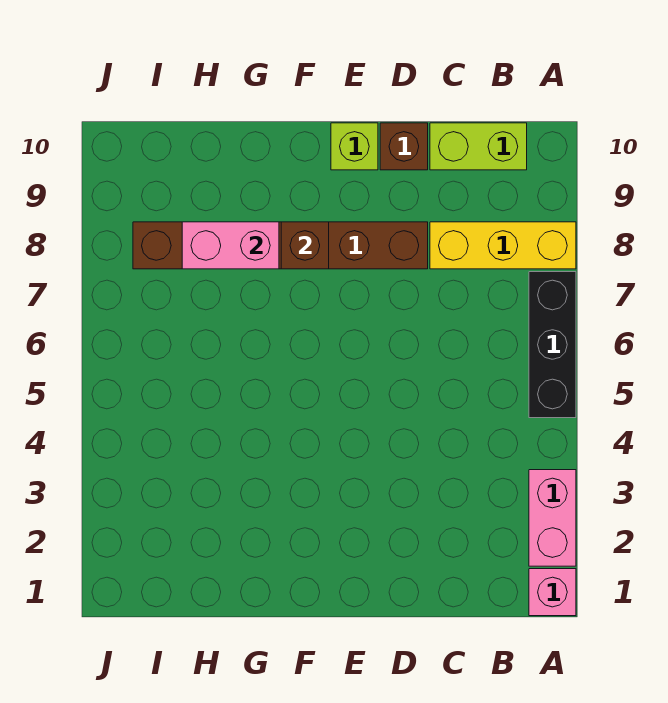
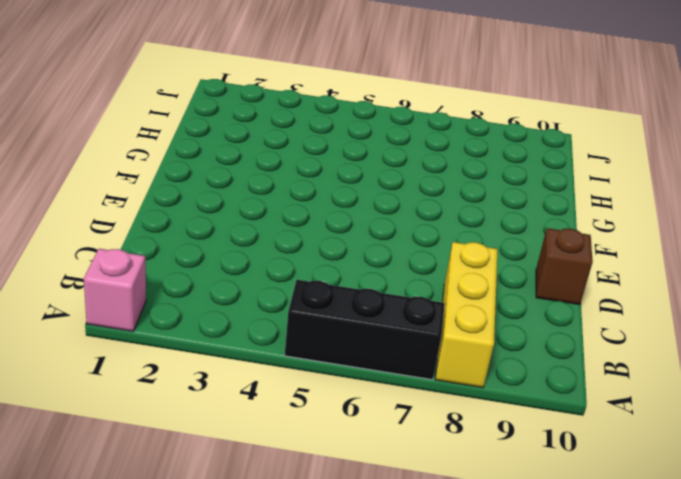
none -> pink brick A2:A3 level 1
none -> lime brick B10:C10 level 1

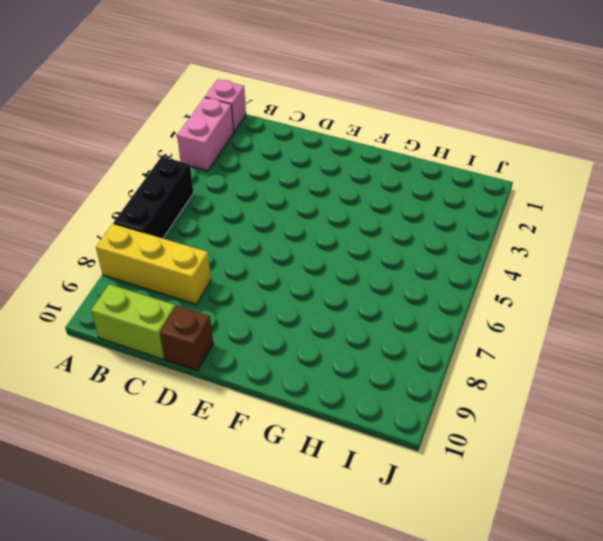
none -> brown brick D8:I8 level 1
none -> lime brick E10 level 1

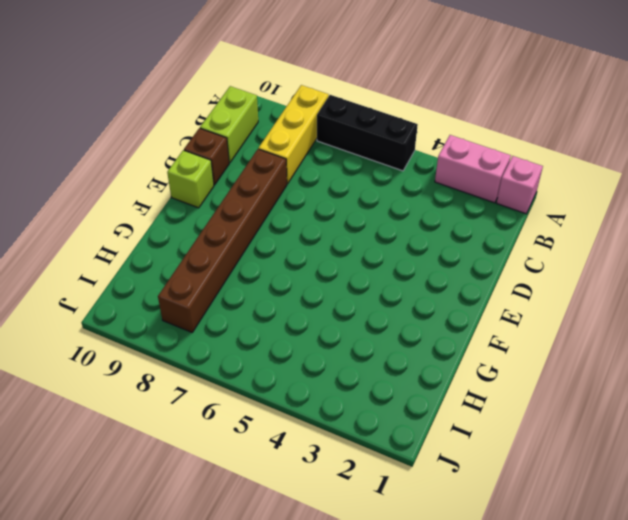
none -> brown brick F8 level 2
none -> pink brick G8:H8 level 2

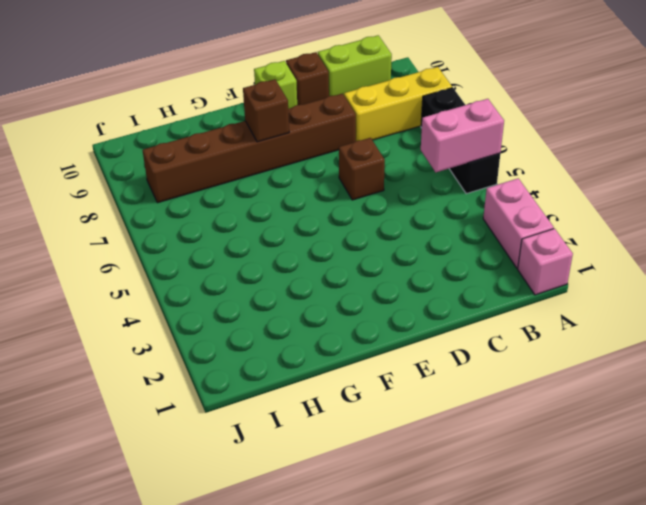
pink brick A5:B5 level 2 -> pink brick G8:H8 level 2
brown brick D6 level 1 -> none

